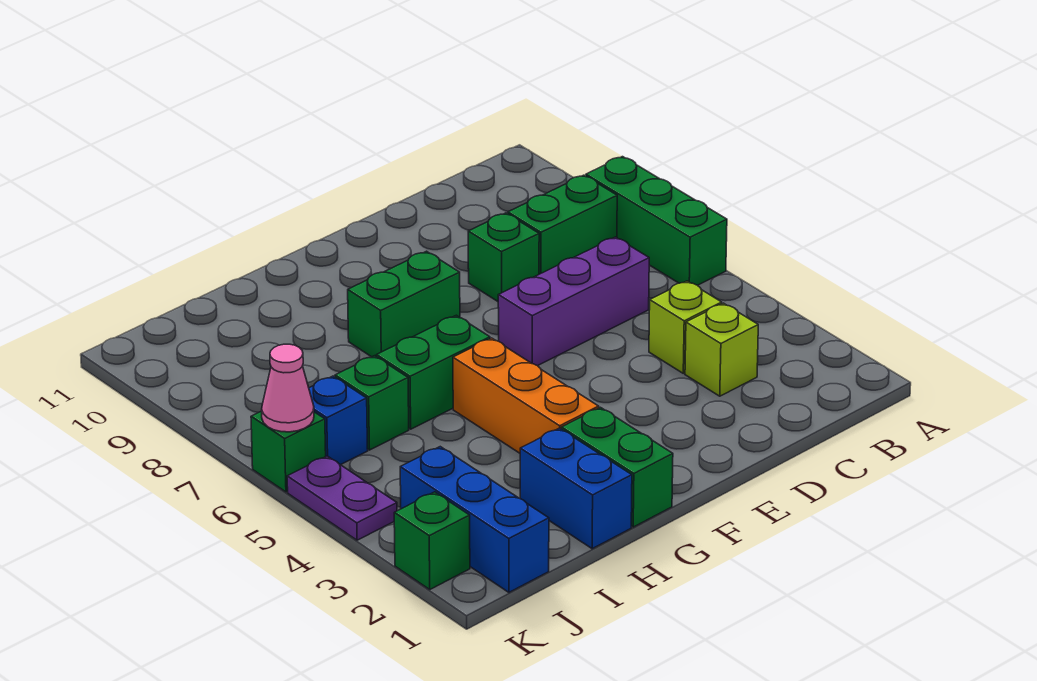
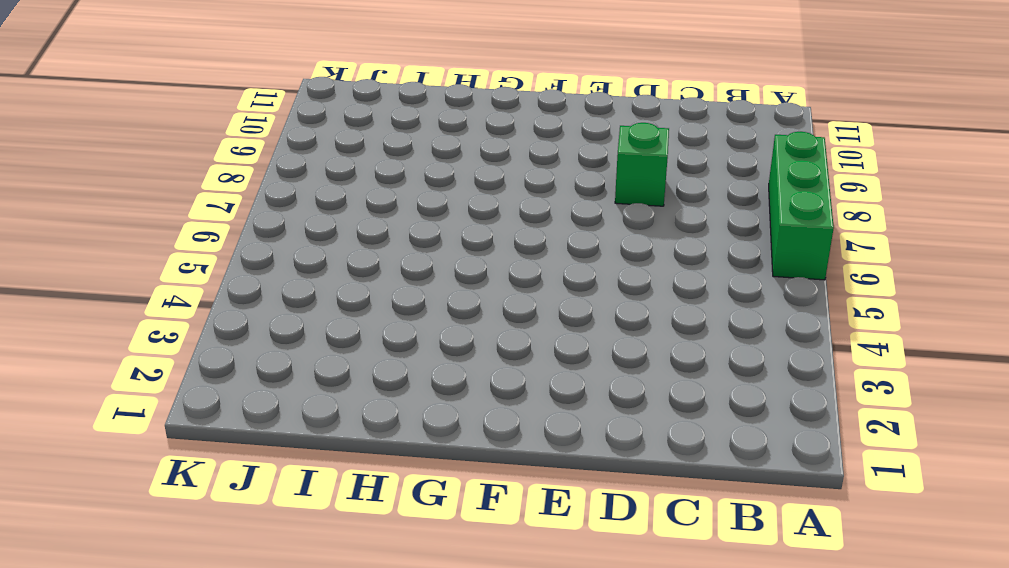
none -> green brick B8:C8 level 1
none -> lime brick C3 level 1
none -> lime brick C4 level 1

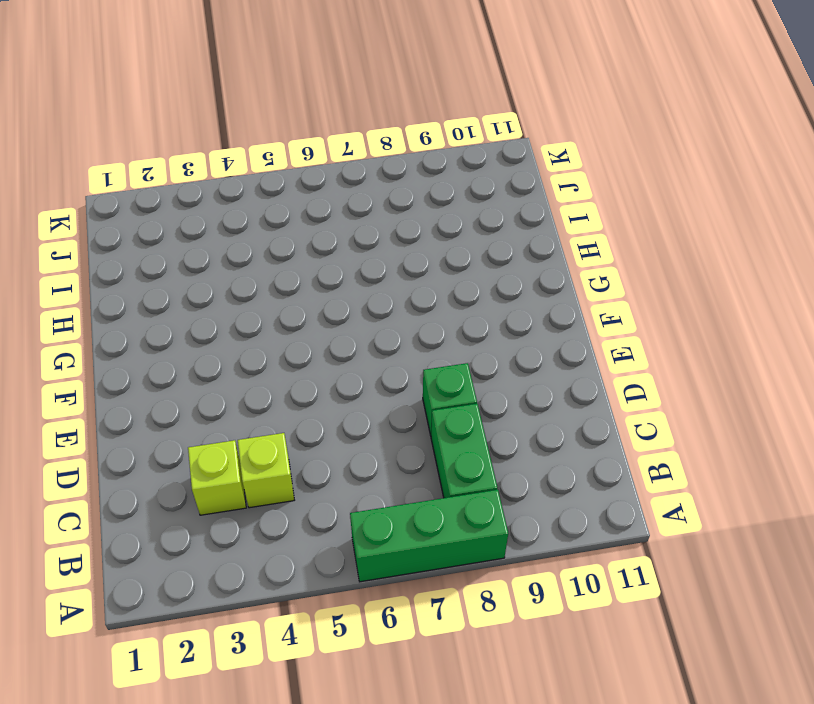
none -> purple brick C6:E6 level 1
none -> green brick F8:G8 level 1
none -> green brick G1:G2 level 1

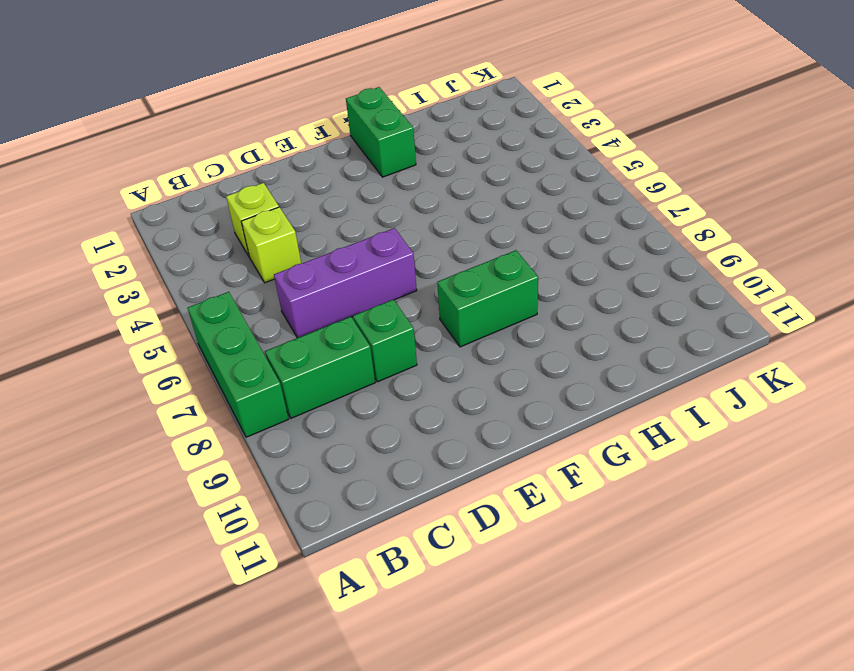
none -> orange brick G3:G5 level 1
none -> green brick G6:H6 level 1
none -> blue brick H1:H2 level 1

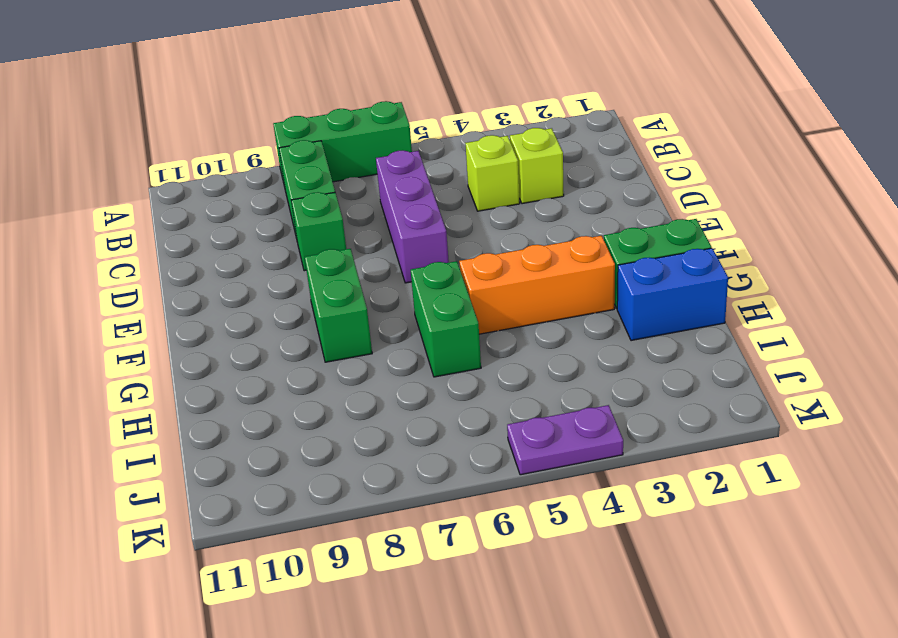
none -> green brick I6 level 1
none -> blue brick J1:J3 level 1
none -> blue brick J6 level 1

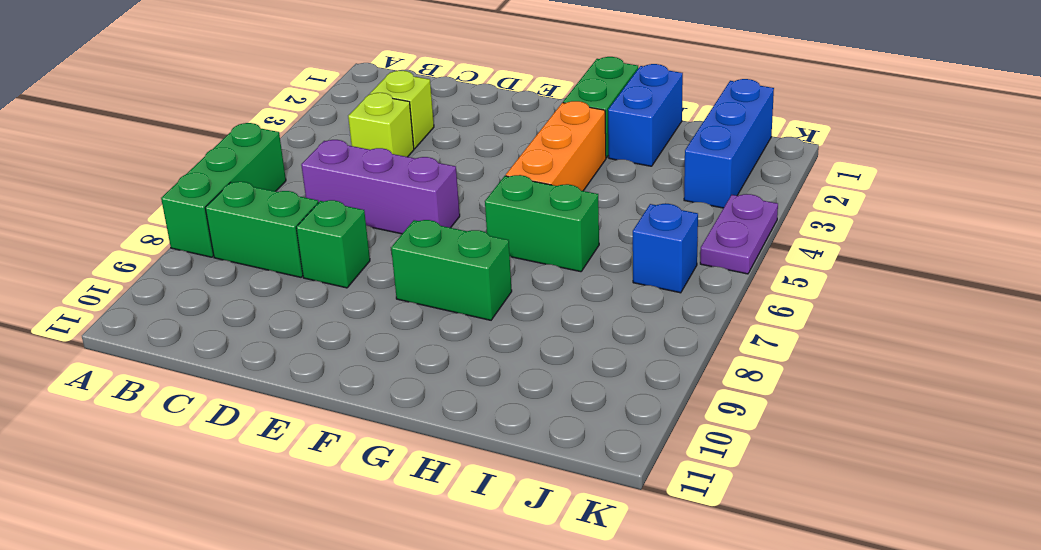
none -> green brick I6 level 1
none -> green brick K2 level 1
none -> green brick K6 level 1

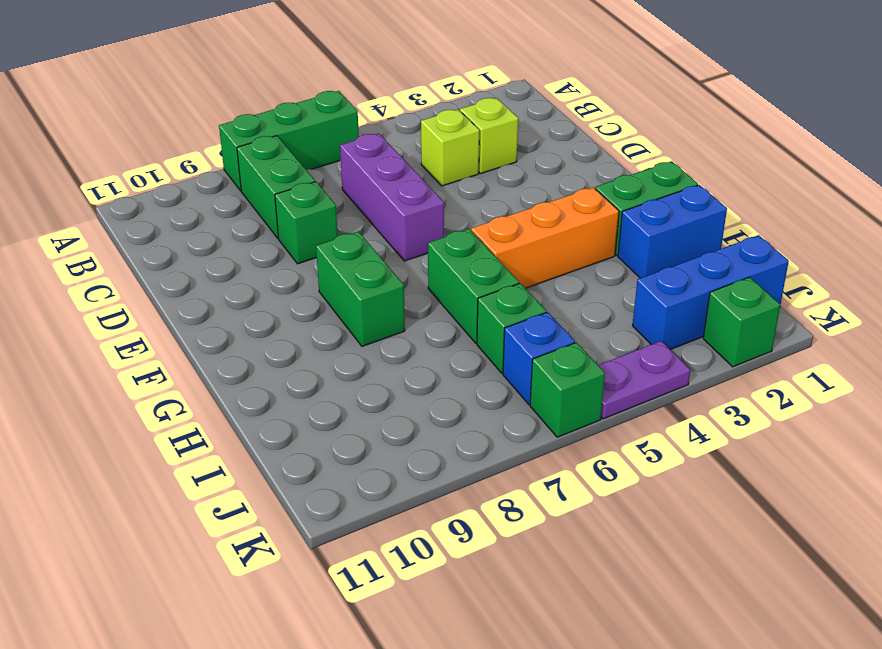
none -> pink cone K6 level 2

